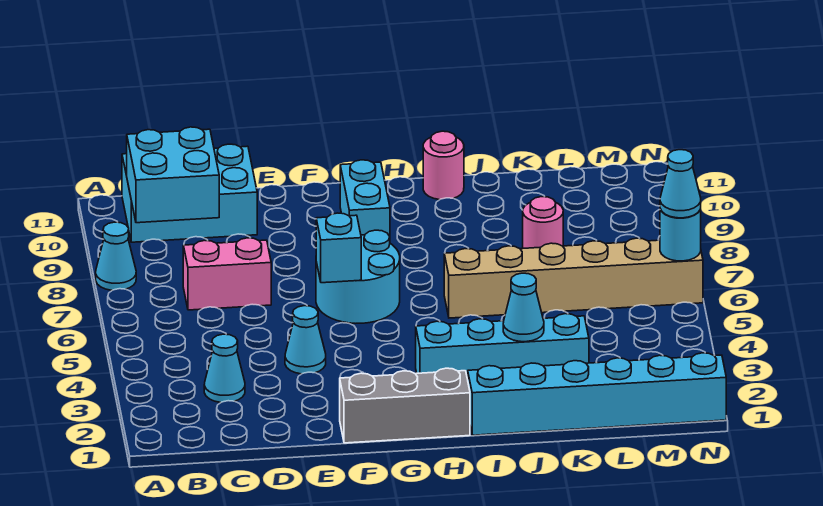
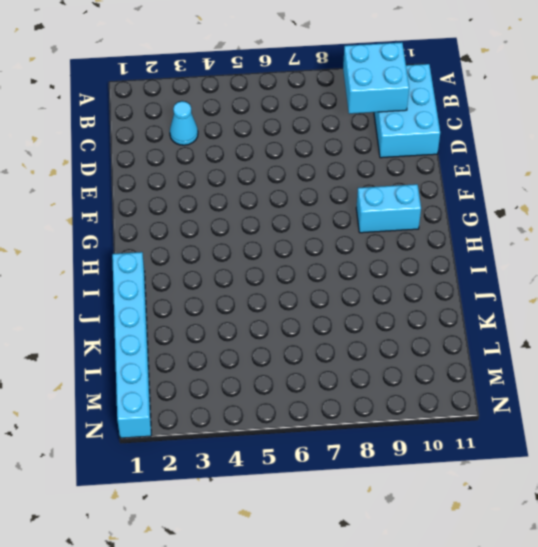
none -> cyan cone A8 level 1
none -> pink brick C7:D7 level 1
none -> cyan cone E4 level 1

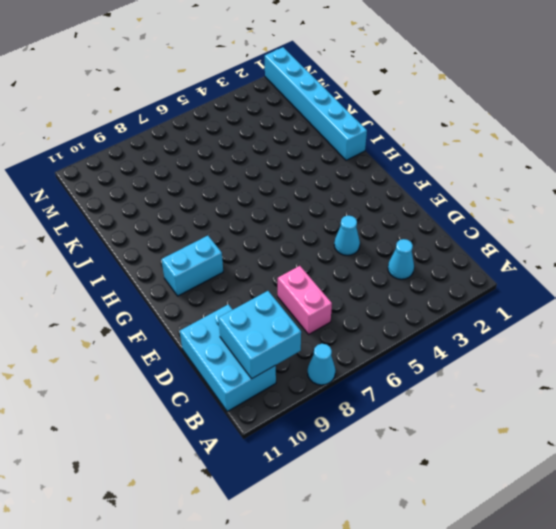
none -> grey brick F1:H1 level 1
none -> cyan round brick F6:G7 level 1
none -> cyan brick H3:K3 level 1

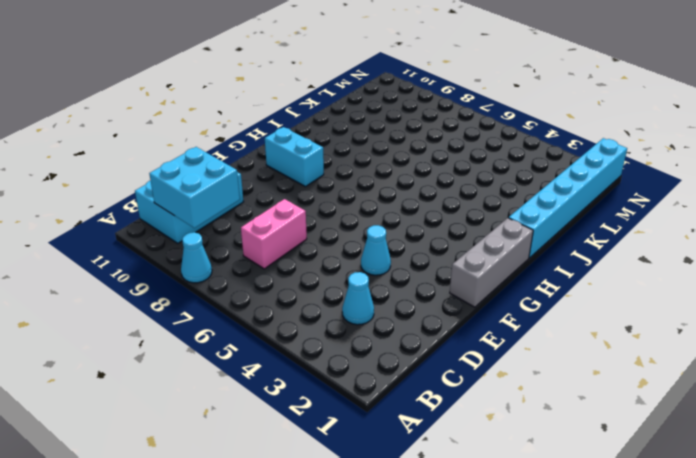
none -> cyan round brick F6:G7 level 1
none -> cyan brick H3:K3 level 1
none -> tan brick I6:N6 level 1

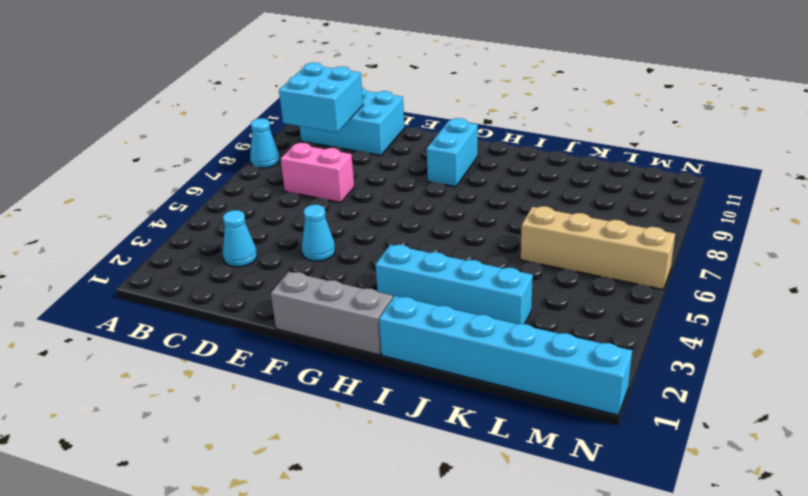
tan brick K6:N6 level 1 -> tan brick I6:N6 level 1
none -> cyan round brick F6:G7 level 1
none -> pink round brick I11 level 1
none -> pink round brick K8 level 1

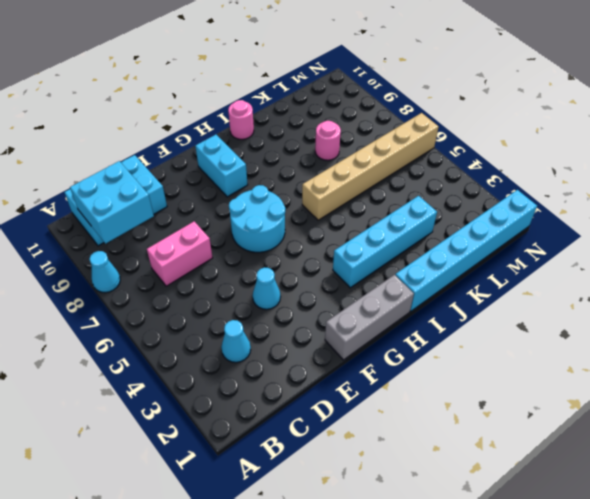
none -> cyan brick F6 level 2
none -> cyan cone J3 level 2
none -> cyan round brick N6 level 2

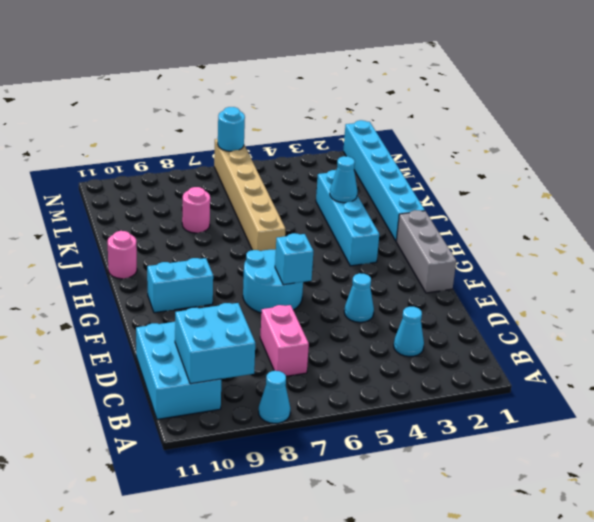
none -> cyan cone N6 level 3

